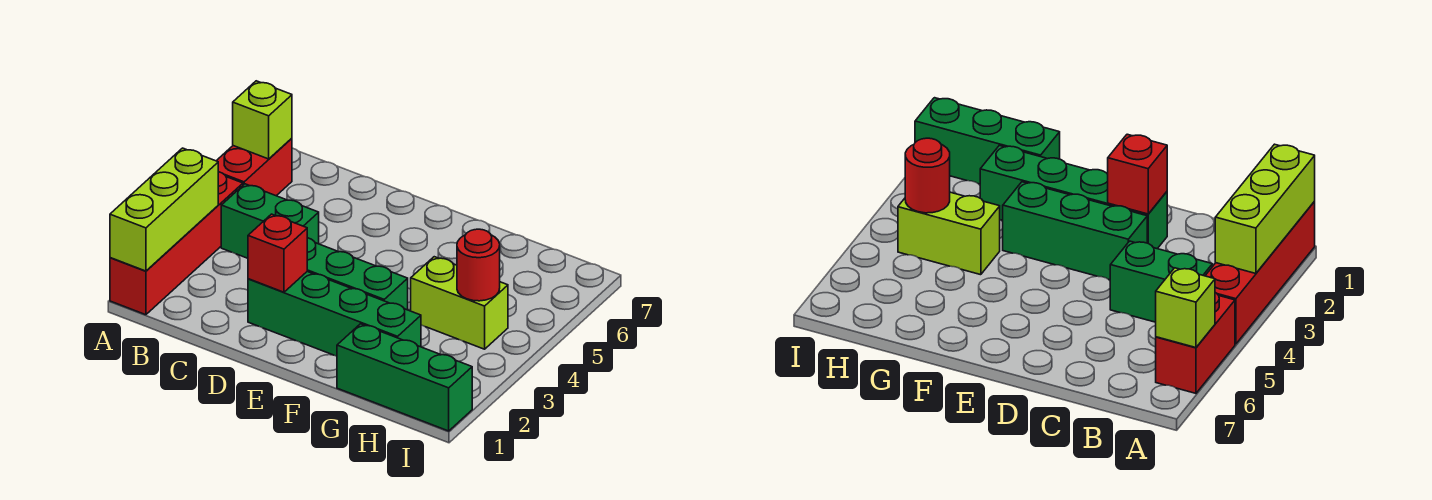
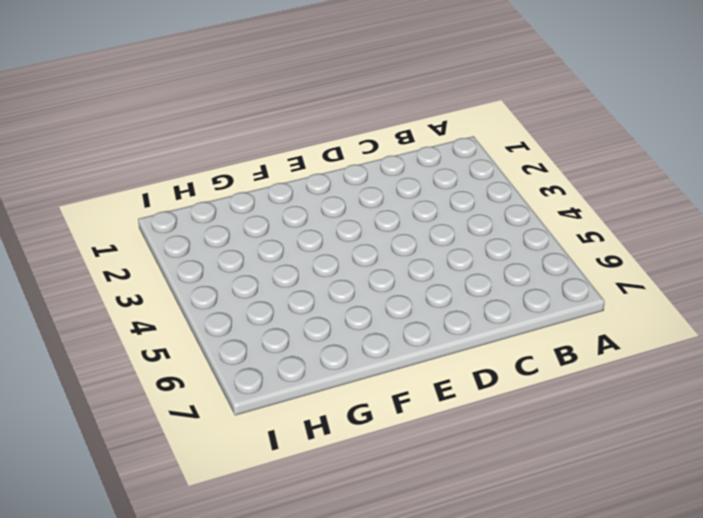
none -> red brick A1:A4 level 1
none -> red brick A5:A6 level 1

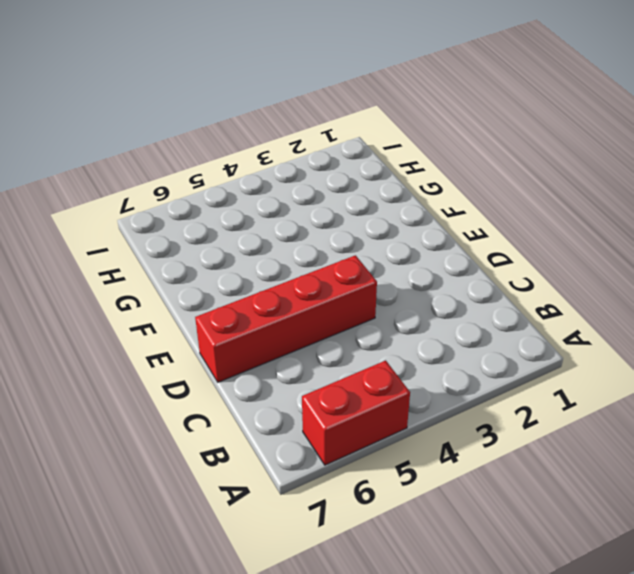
red brick D4:D7 level 1 -> red brick A1:A4 level 1
none -> green brick B4:C4 level 1
none -> green brick D2:G2 level 1

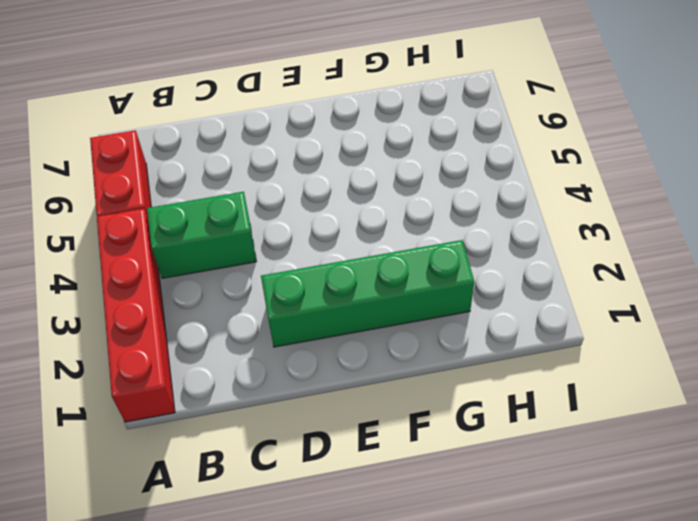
none -> green brick D3:F3 level 1
none -> green brick G1:I1 level 1

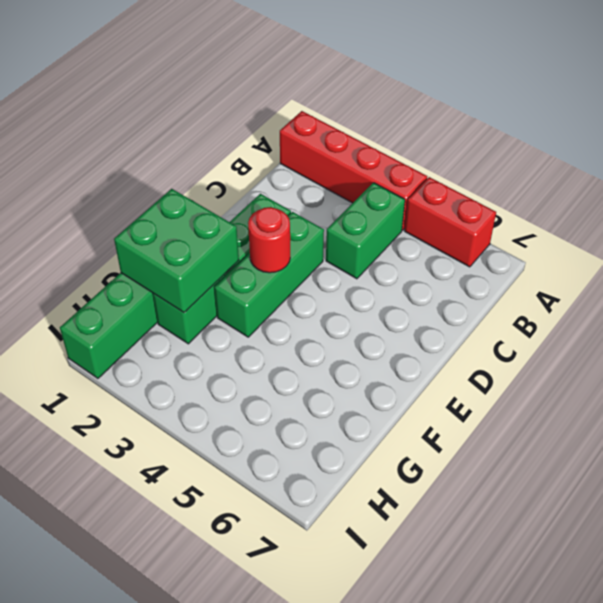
red round brick E3 level 2 -> red round brick H4 level 2
green brick F1:G2 level 2 -> none
none -> lime brick G4:H4 level 1
none -> lime brick A1:A3 level 2

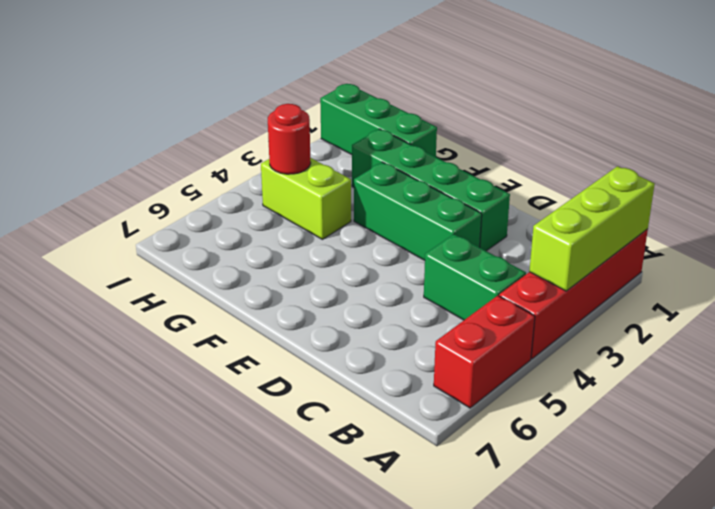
none -> lime brick A6 level 2
none -> red brick D2 level 2

